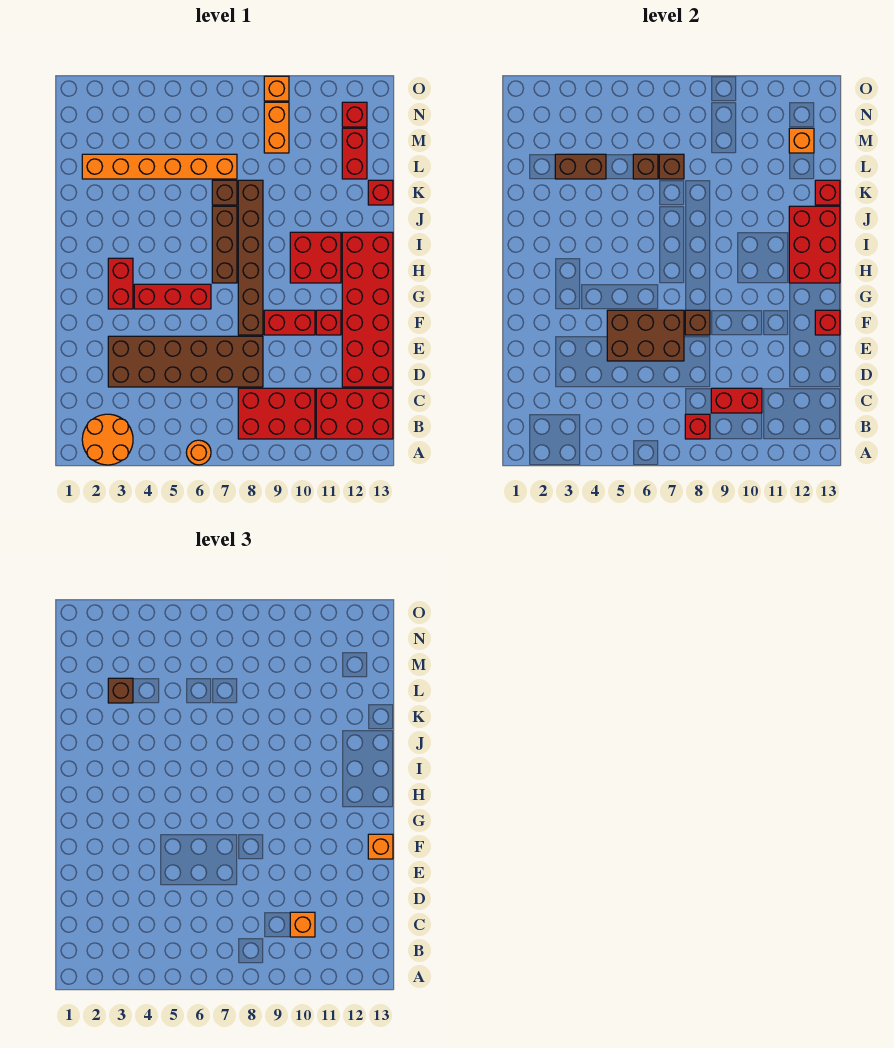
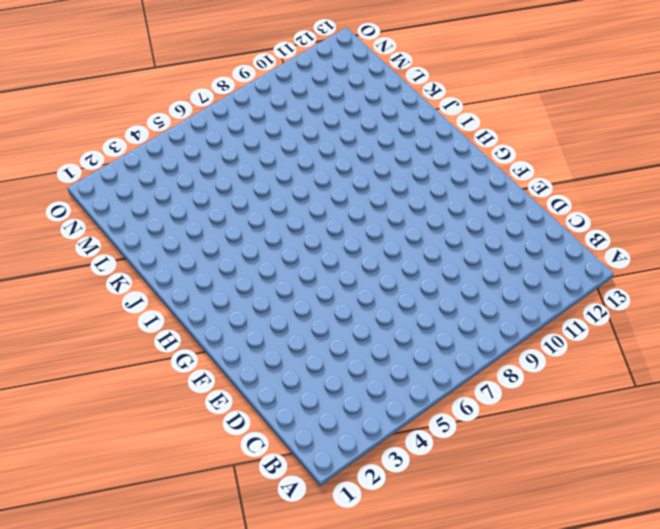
none -> orange round brick A2:B3 level 1
none -> orange round brick A6 level 1
none -> red brick B8:C10 level 1
none -> red brick B11:C13 level 1

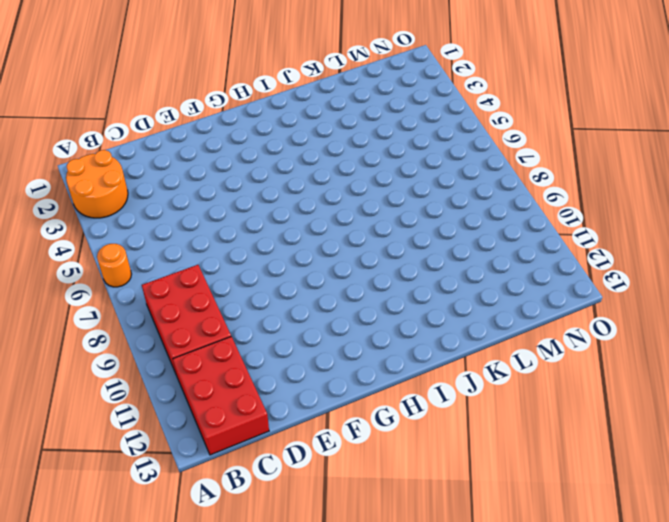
none -> brown brick D3:E8 level 1
none -> red brick D12:I13 level 1
none -> brown brick F8:K8 level 1
none -> red brick F9:F10 level 1

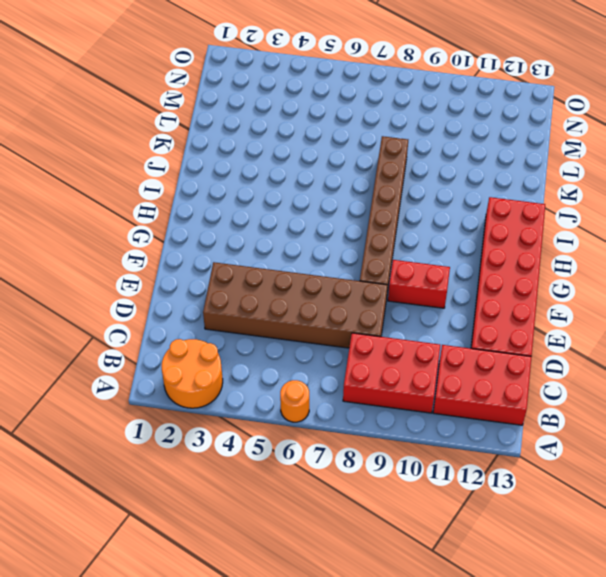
none -> red brick F11 level 1
none -> red brick G3:H3 level 1
none -> red brick G4:G6 level 1
none -> brown brick H7:J7 level 1

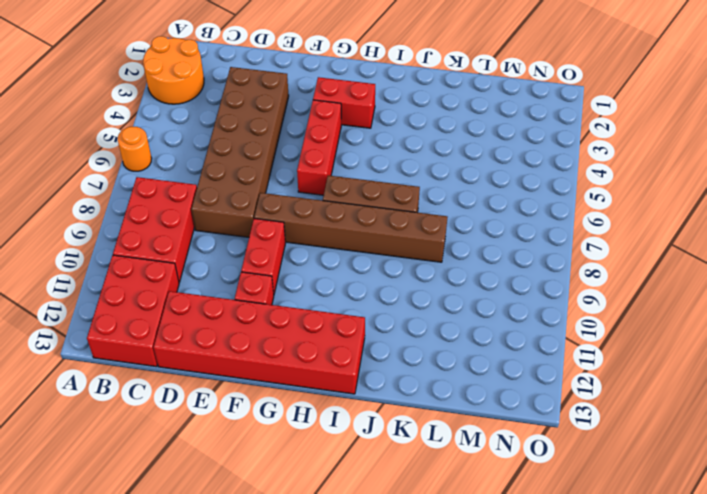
none -> red brick H10:I11 level 1
none -> brown brick K7 level 1
none -> red brick K13 level 1
none -> orange brick L2:L7 level 1

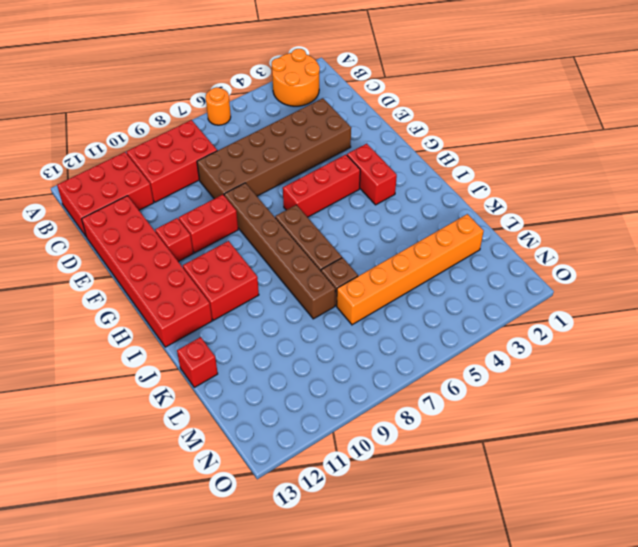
none -> red brick L12:M12 level 1
none -> orange brick M9:N9 level 1
none -> red brick N12 level 1
none -> orange brick O9 level 1

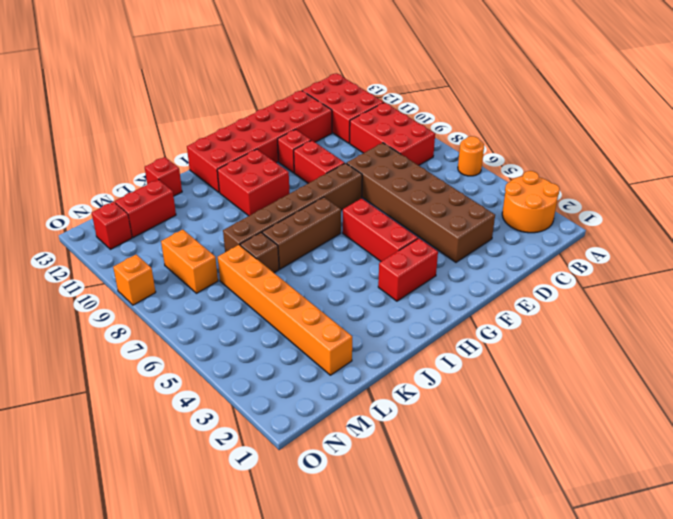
orange brick M8:M9 level 1 -> orange brick M9:N9 level 1
none -> red brick B8 level 2
none -> red brick C9:C10 level 2
none -> brown brick E5:F7 level 2
none -> brown brick F8 level 2

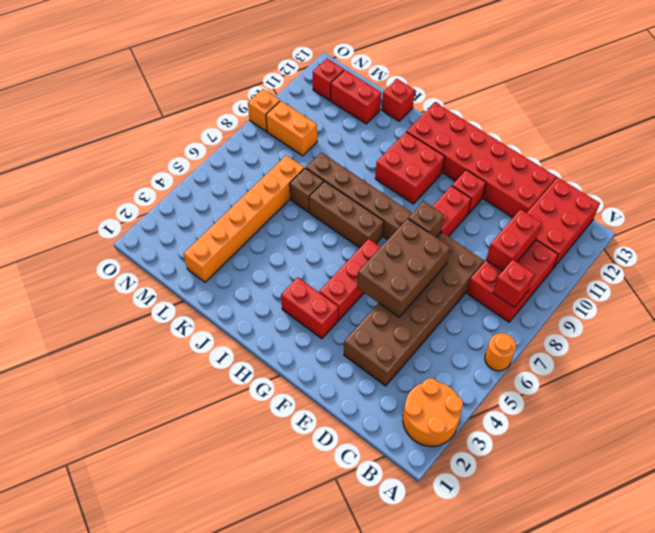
none -> red brick F13 level 2
none -> red brick H12:J13 level 2
none -> red brick K13 level 2
none -> brown brick L3:L4 level 2

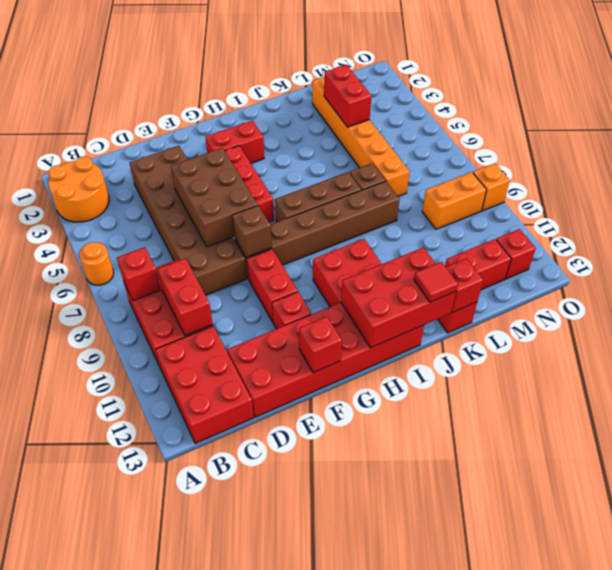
red tile J13 level 3 -> none
red brick L3:L4 level 2 -> brown brick L3:L4 level 2
none -> brown brick L6 level 2
none -> brown brick L7 level 2
none -> orange brick M12 level 2
none -> orange brick C10 level 3

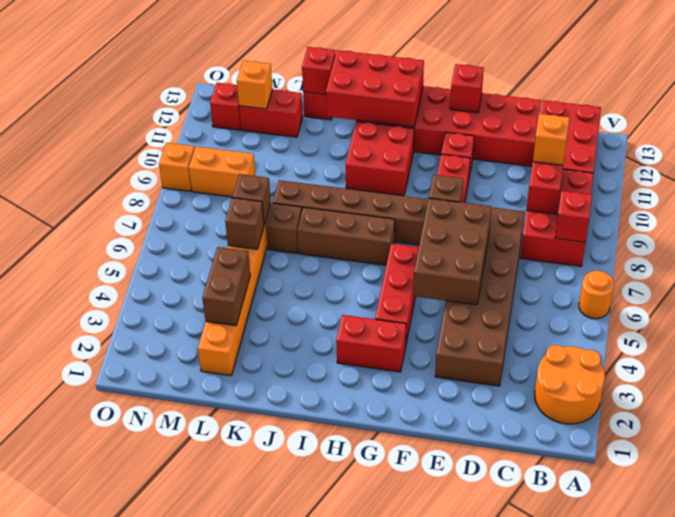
none -> orange brick F13 level 3
none -> brown brick L3 level 3

